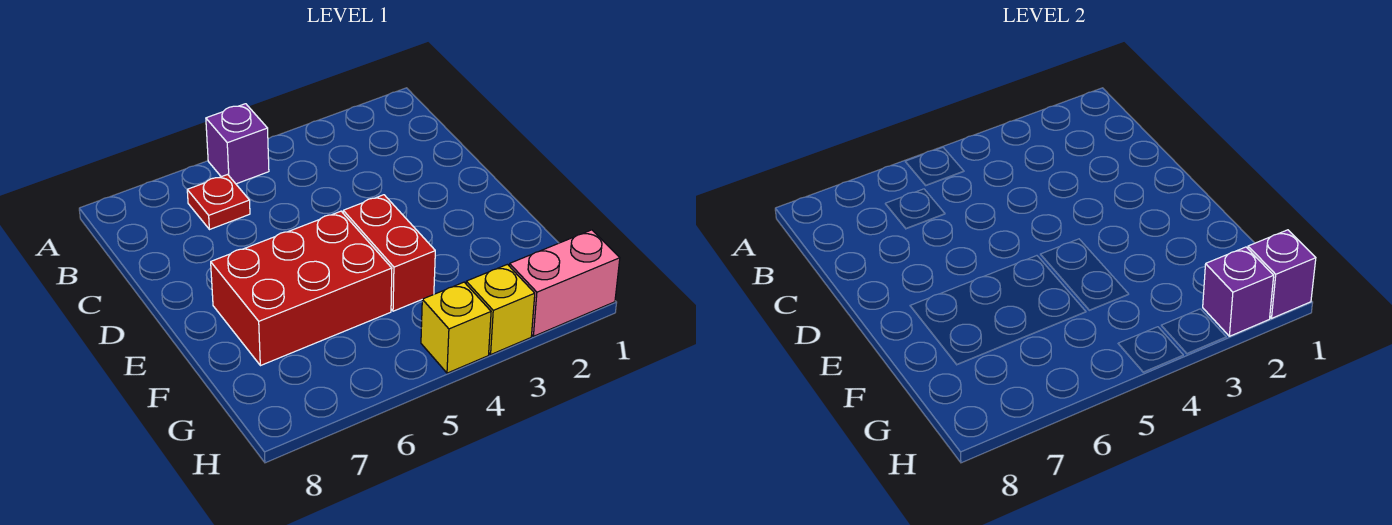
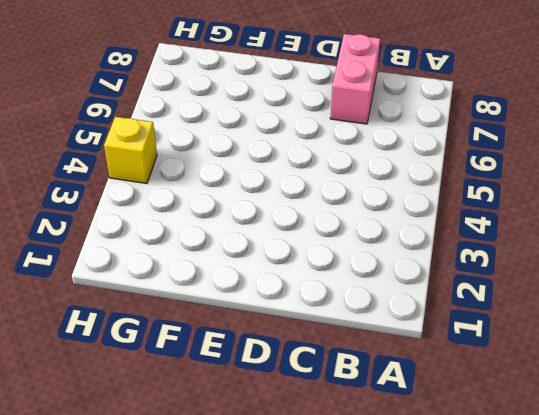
pink brick C7:C8 level 1 -> pink brick H1:H2 level 1
none -> purple brick A5 level 1
none -> red plate B6 level 1

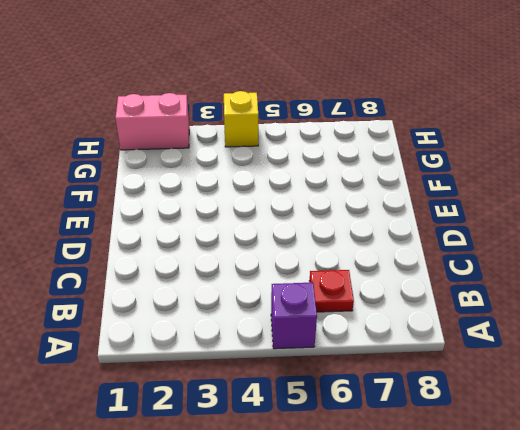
none -> red brick E4:F4 level 1
none -> red brick E5:F7 level 1

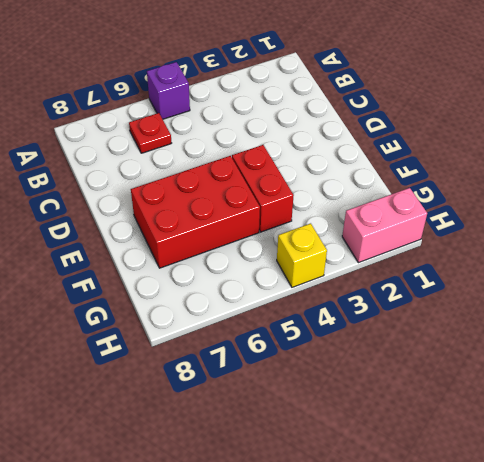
none -> yellow brick H3 level 1
none -> purple brick H1 level 2

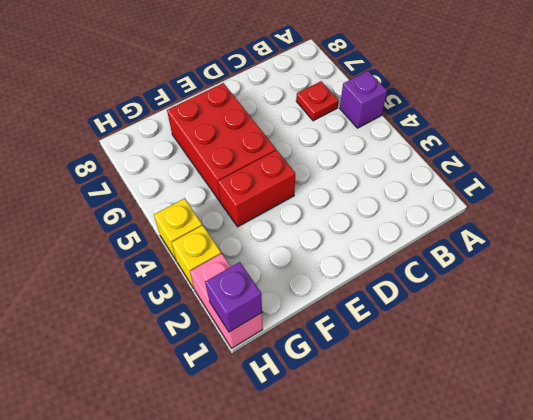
none -> purple brick H2 level 2

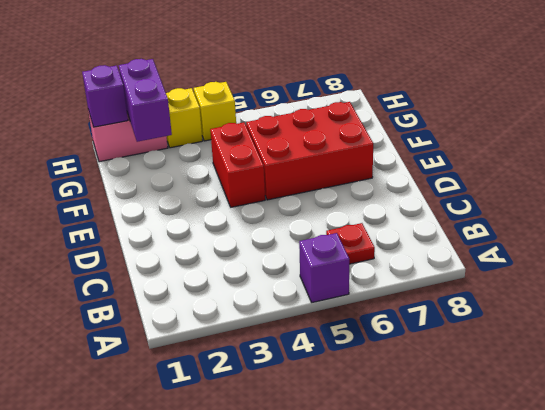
purple brick G2:H2 level 2 -> purple brick H2 level 2

